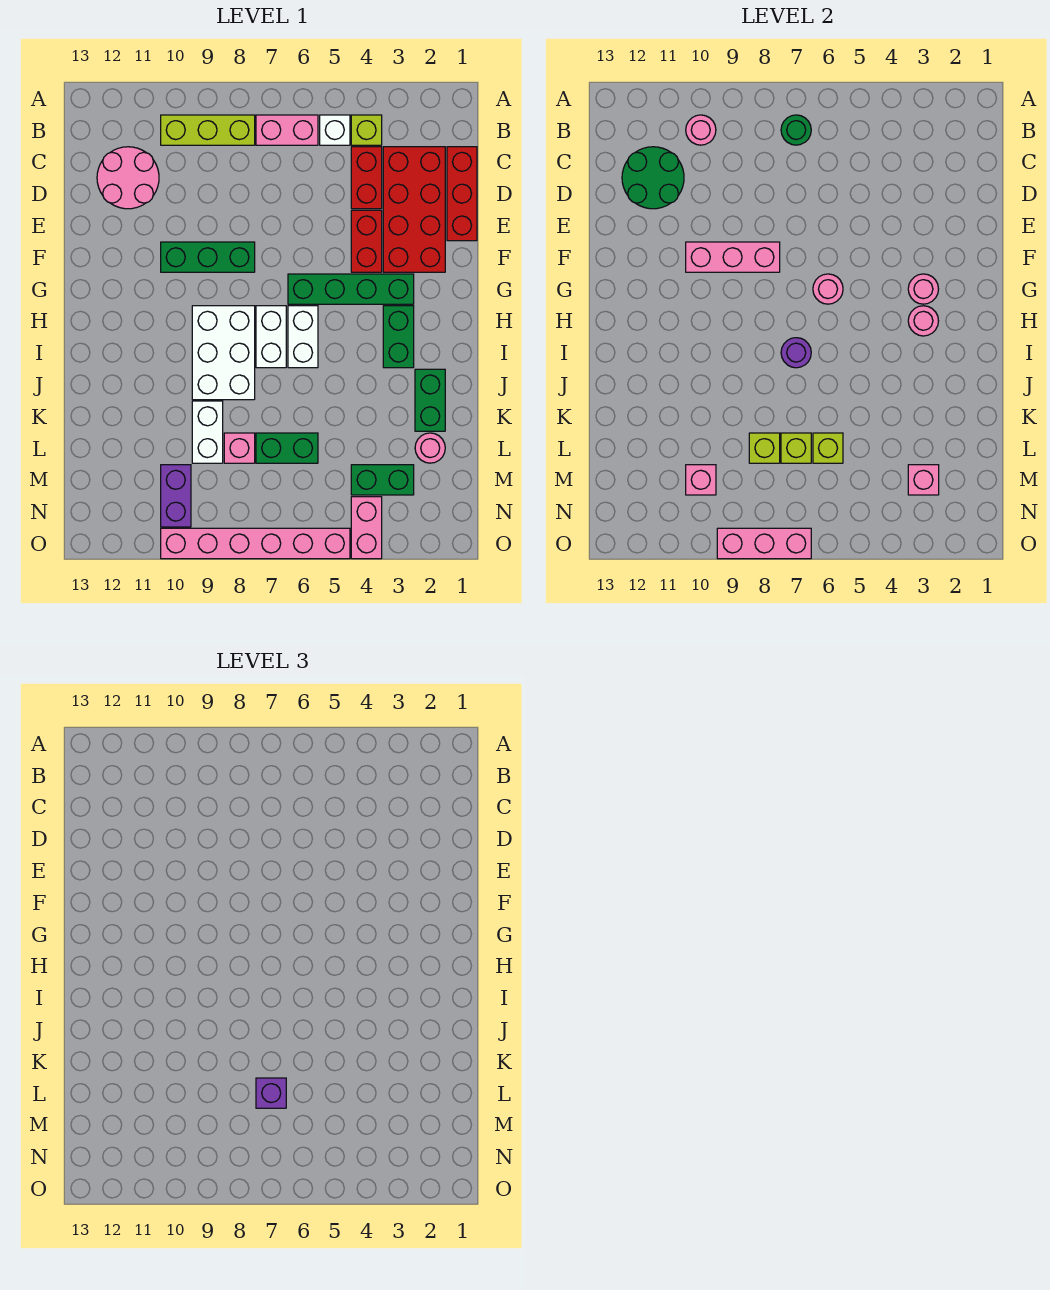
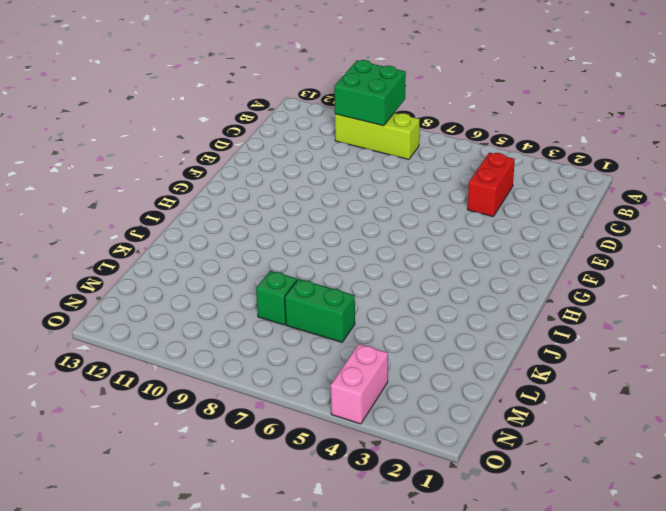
green brick A9:B10 level 2 -> pink round brick B10 level 2
green brick L8 level 1 -> pink brick L8 level 1
none -> lime brick B4 level 1
none -> white brick B5 level 1
none -> pink brick B6:B7 level 1
none -> red brick C1:E1 level 1

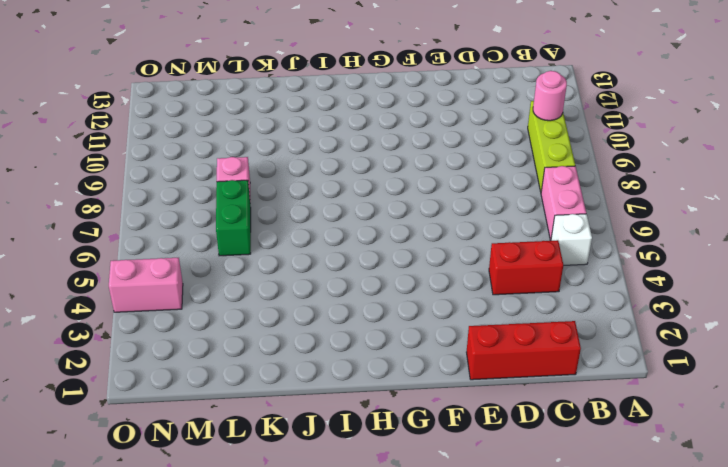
none -> lime brick B4 level 1
none -> red brick C2:F3 level 1
none -> pink round brick C11:D12 level 1
none -> red brick E4:F4 level 1

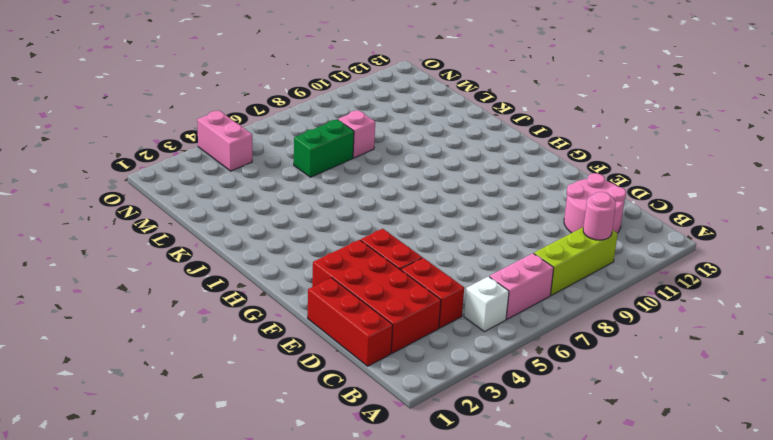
none -> lime brick B4 level 1
none -> green brick F8:F10 level 1
none -> green brick G3:G6 level 1
none -> green brick H3:I3 level 1

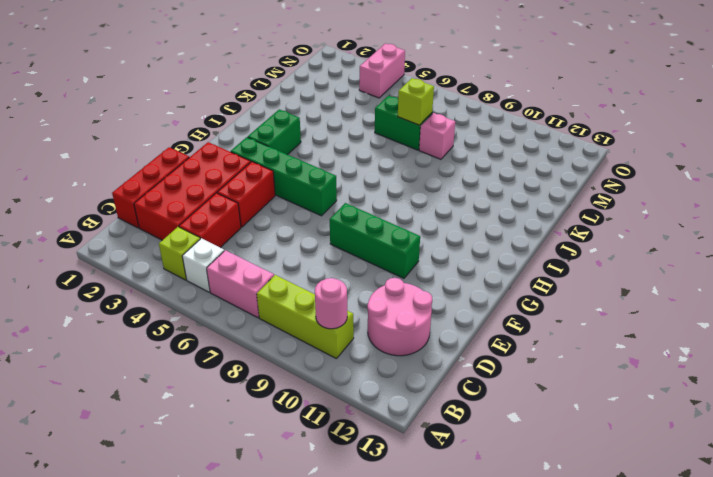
none -> white brick H6:I6 level 1
none -> white brick H7:I7 level 1
none -> white brick H8:J9 level 1
none -> green brick J2:K2 level 1

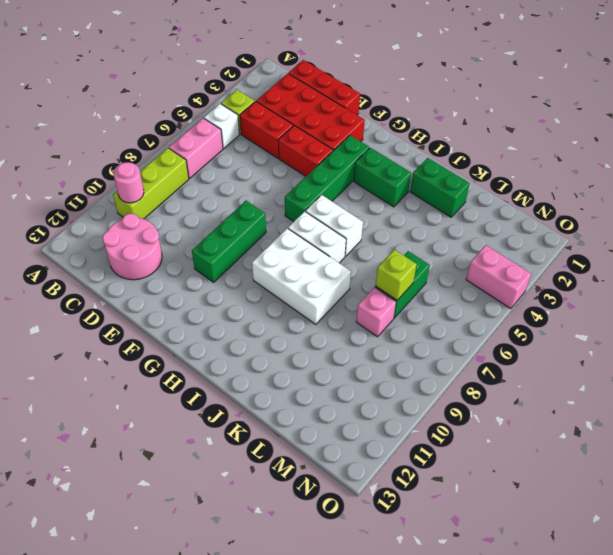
none -> white brick K9:L9 level 1
none -> pink round brick L2 level 1
none -> green brick M3:M4 level 1
none -> purple brick M10:N10 level 1

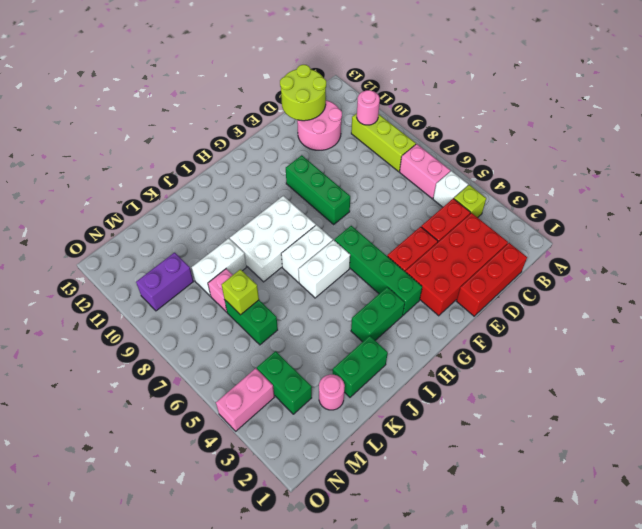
lime round brick C12:D13 level 2 -> green round brick C11:D12 level 2
none -> pink brick O5:O10 level 1
none -> green round brick B7 level 2
none -> pink brick F8:F10 level 2
none -> pink round brick G3 level 2

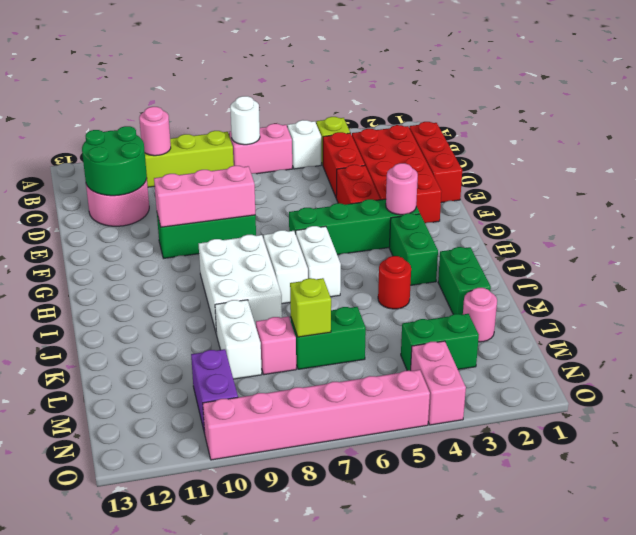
white round brick B7 level 2 -> green round brick B7 level 2
red round brick J4 level 1 -> none
none -> pink round brick G6 level 2
none -> pink round brick H3 level 2
none -> purple round brick I7 level 2
none -> lime brick L6 level 2

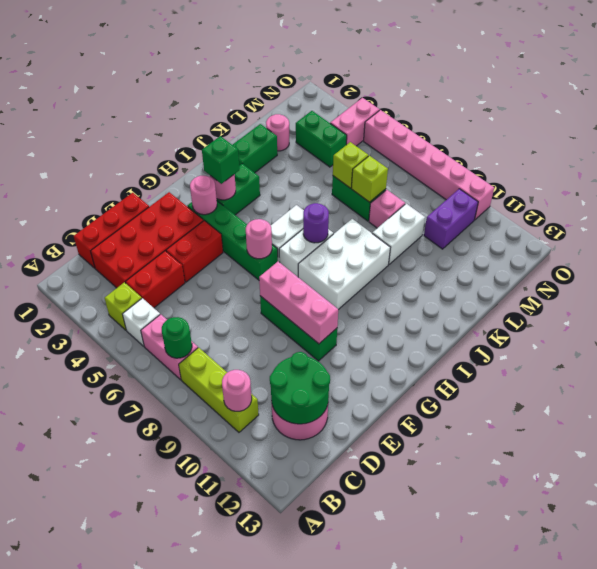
green brick H3 level 3 -> none
none -> lime brick L8 level 2
none -> pink brick M3 level 2
none -> pink brick M10 level 2
none -> pink brick O7:O9 level 2

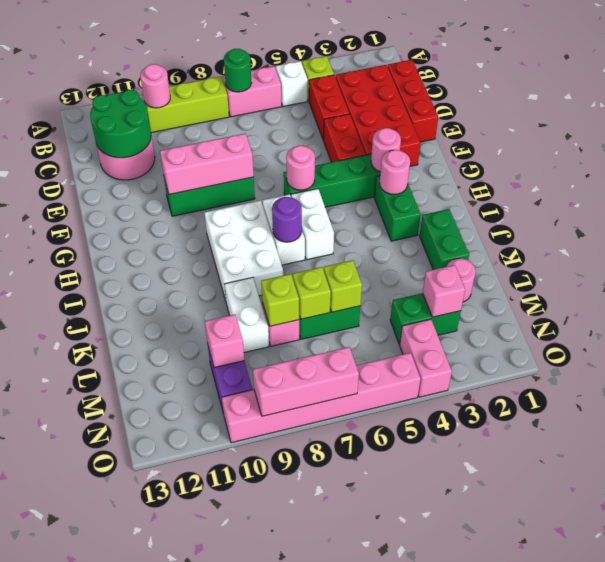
none -> purple brick L7 level 3

